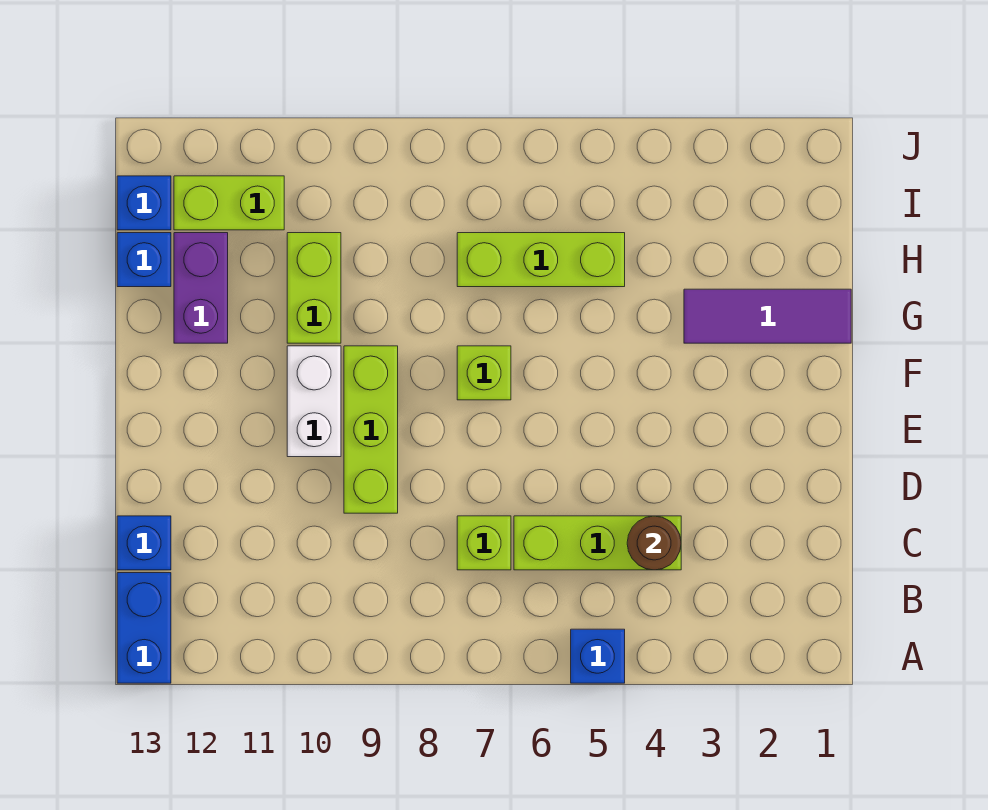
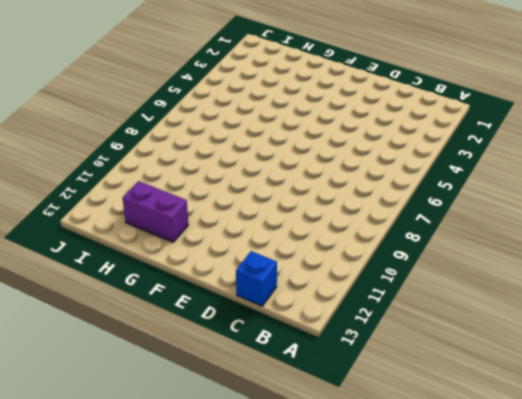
none -> blue brick A5 level 1
none -> blue brick A13:B13 level 1
none -> lime brick C4:C6 level 1

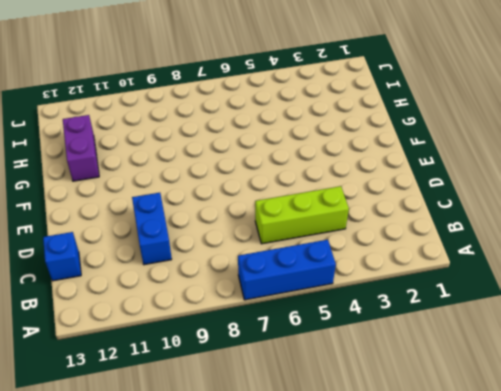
blue brick A5:A7 level 1 -> blue brick A5 level 1
blue brick C10:D10 level 1 -> blue brick A13:B13 level 1
none -> lime brick C7 level 1
none -> lime brick D9:F9 level 1
none -> white brick E10:F10 level 1

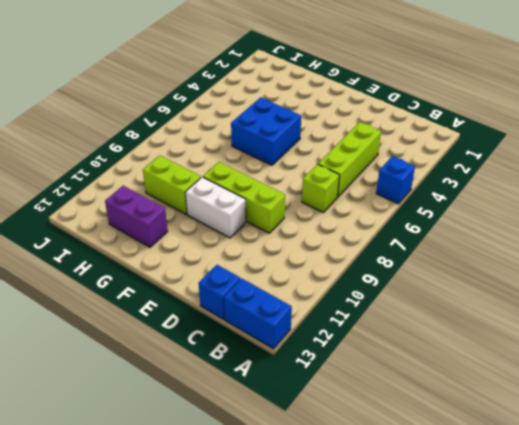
blue brick F5:G6 level 1 -> none
none -> lime brick F7 level 1
none -> purple tile G1:G3 level 1
none -> lime brick H5:H7 level 1

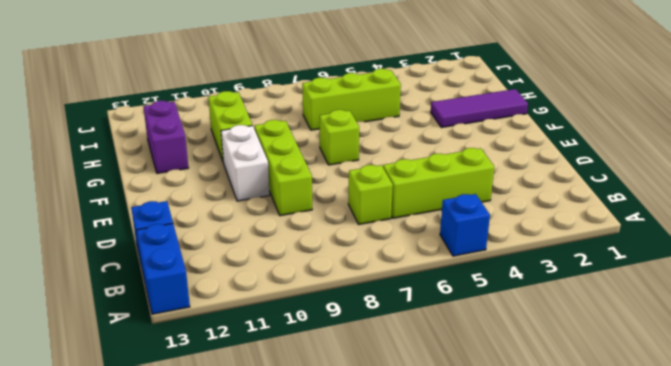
none -> blue brick H13 level 1
none -> lime brick I11:I12 level 1
none -> blue brick I13 level 1

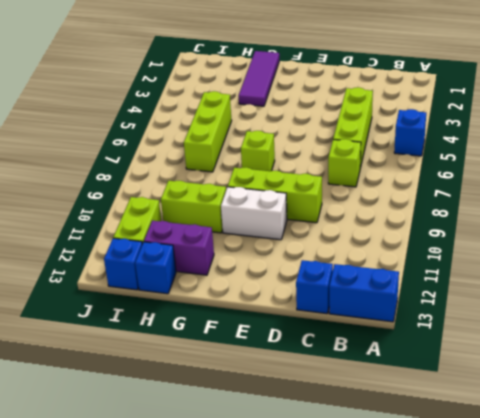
none -> brown round brick C4 level 2

